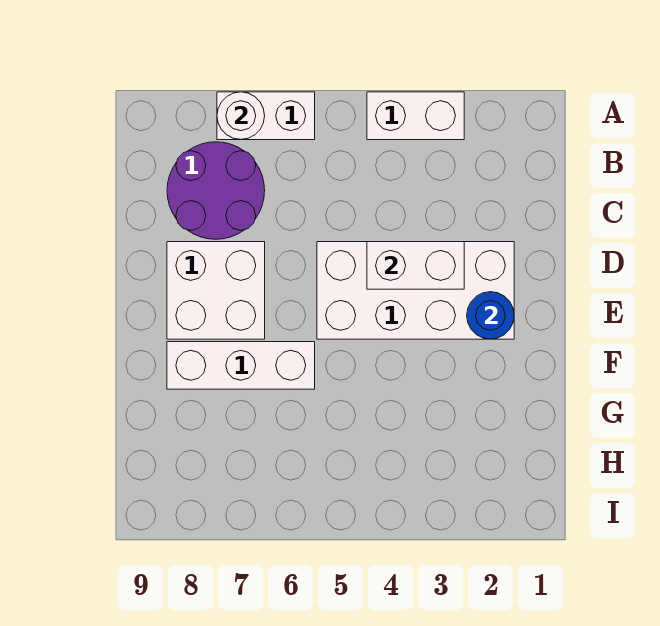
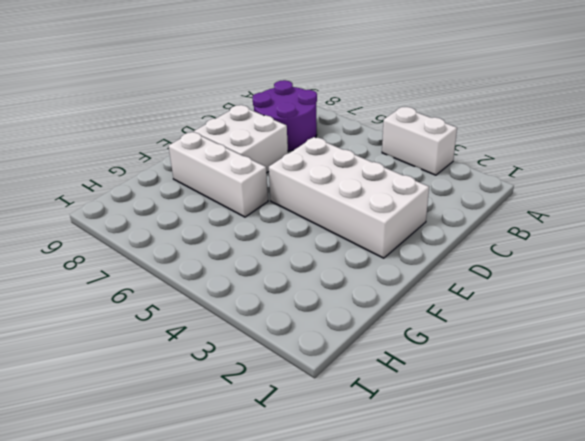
none -> white brick A6:A7 level 1
none -> white round brick A7 level 2

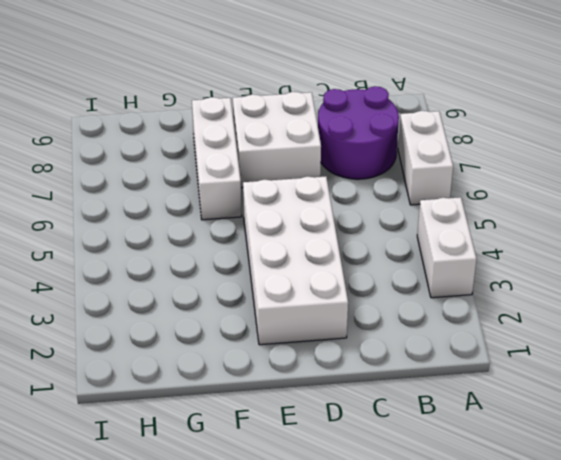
none -> white round brick A7 level 2
none -> white brick D3:D4 level 2

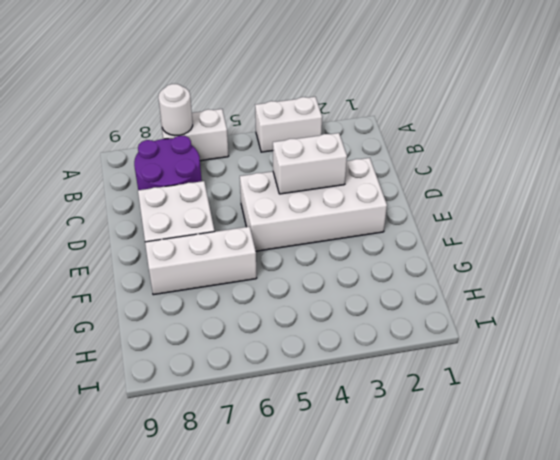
none -> blue round brick E2 level 2

